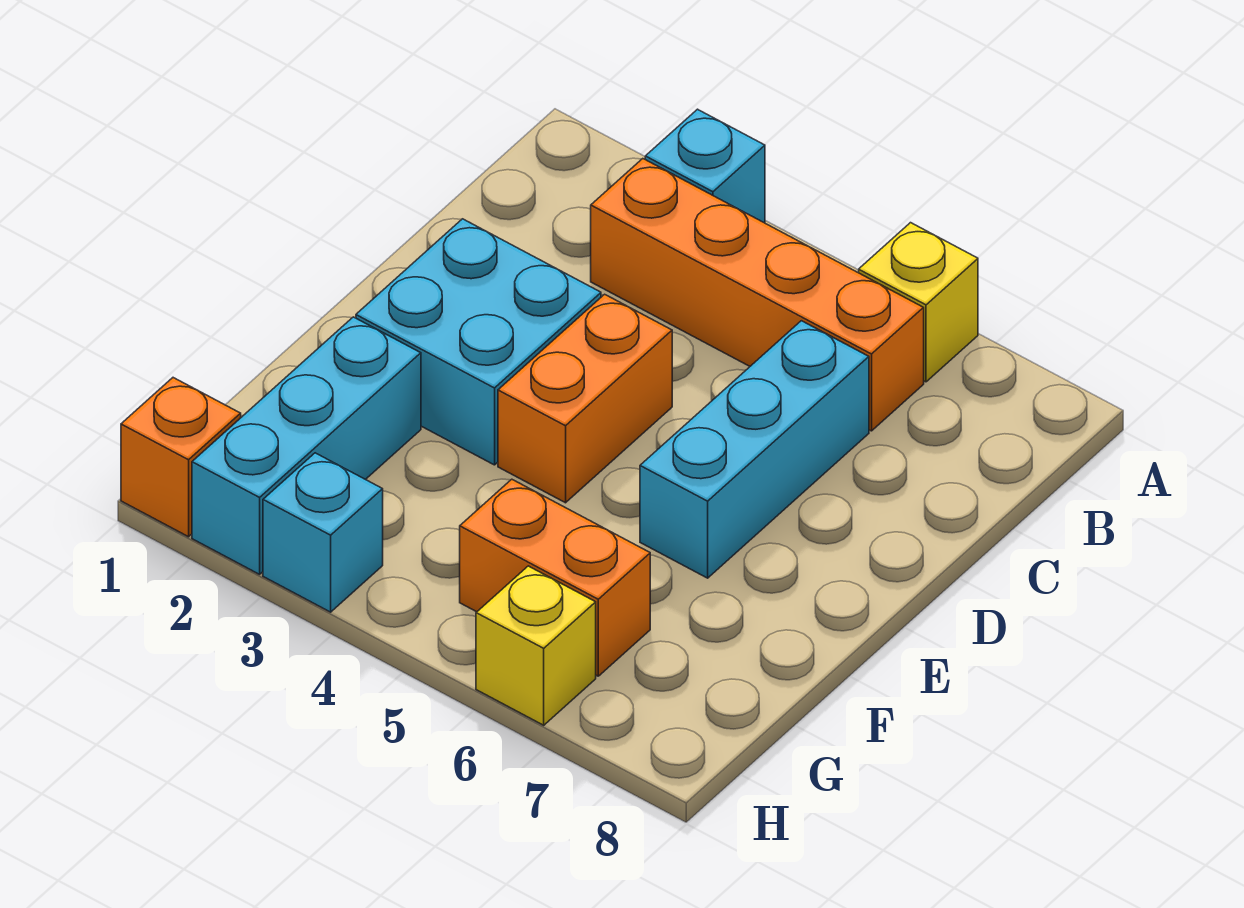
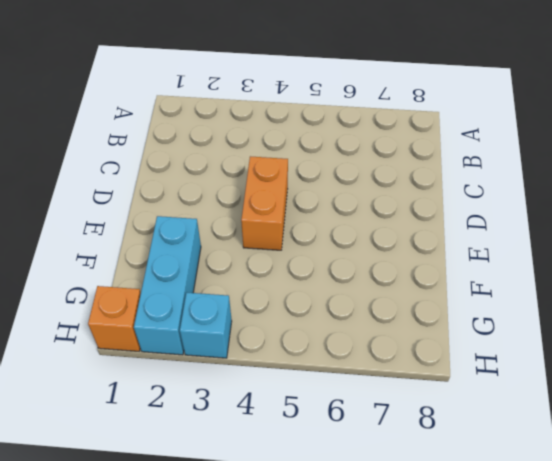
none -> cyan brick A3 level 1
none -> yellow brick A6 level 1

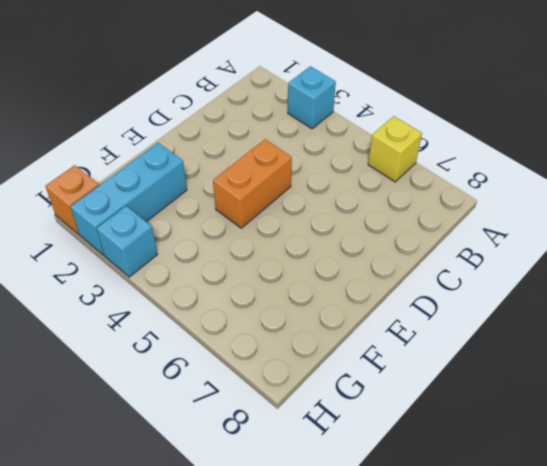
none -> orange brick B3:B6 level 1
none -> cyan brick C6:E6 level 1

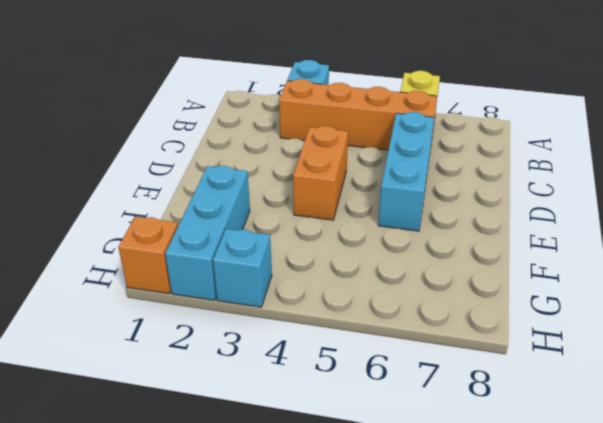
none -> cyan brick D2:E3 level 1
none -> orange brick G5:G6 level 1

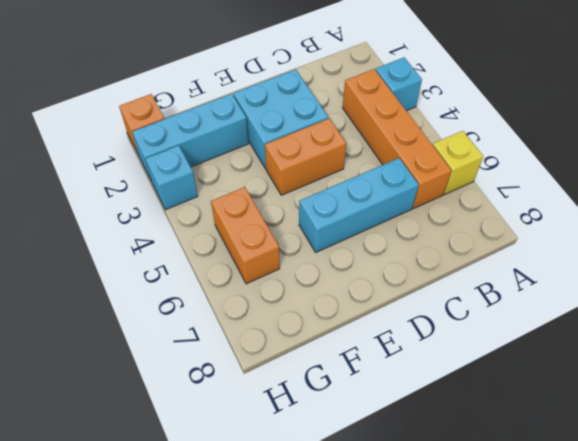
none -> yellow brick H6 level 1

